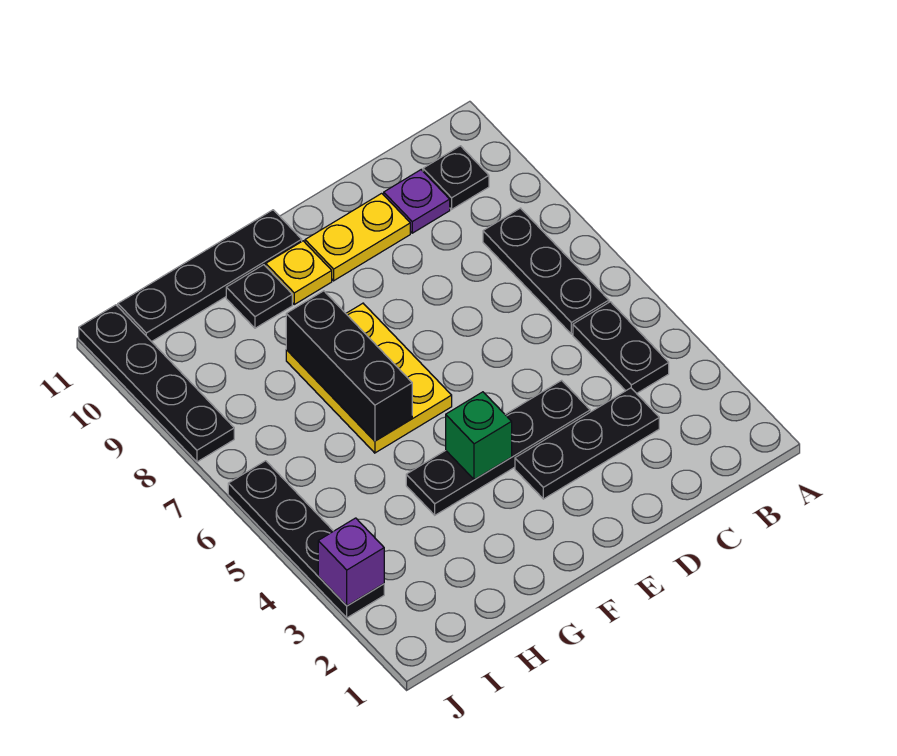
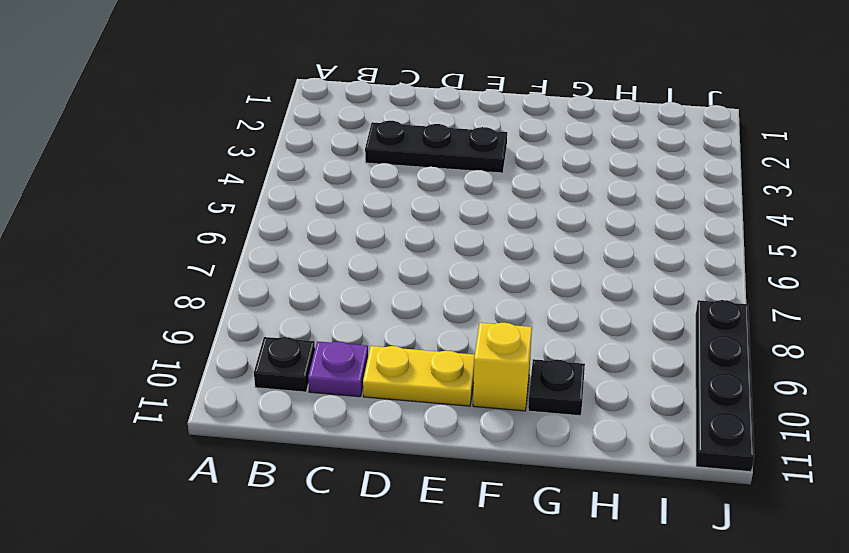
yellow brick F10 level 1 -> yellow plate F10 level 1
none -> black plate B4:B5 level 1
none -> black plate B6:B8 level 1
none -> black plate D4:G4 level 1

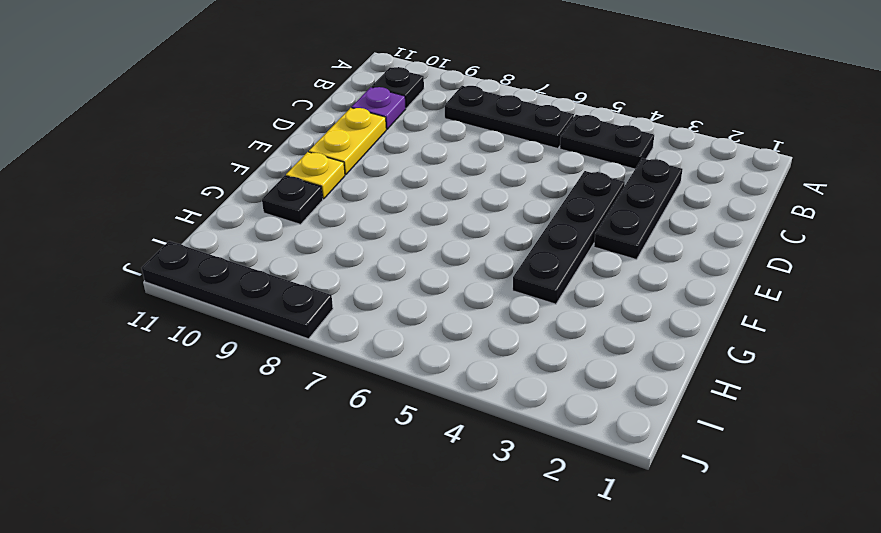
none -> yellow plate F6:G8 level 1
none -> black plate F11:I11 level 1
none -> black plate J3:J6 level 1

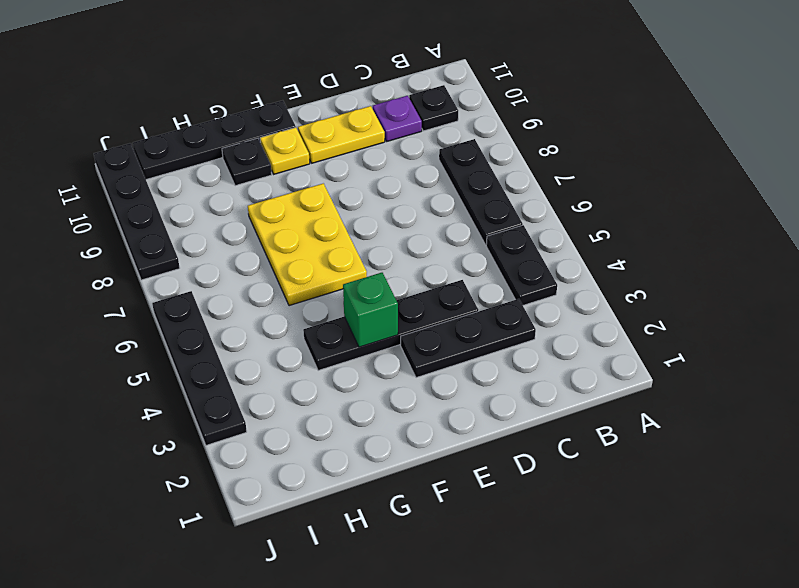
none -> black brick G6:G8 level 2
none -> purple brick J3 level 2

